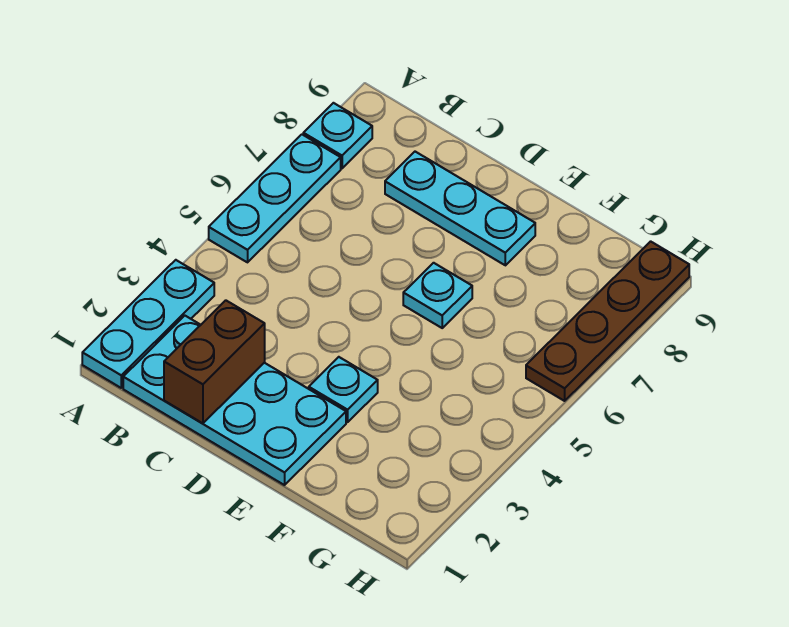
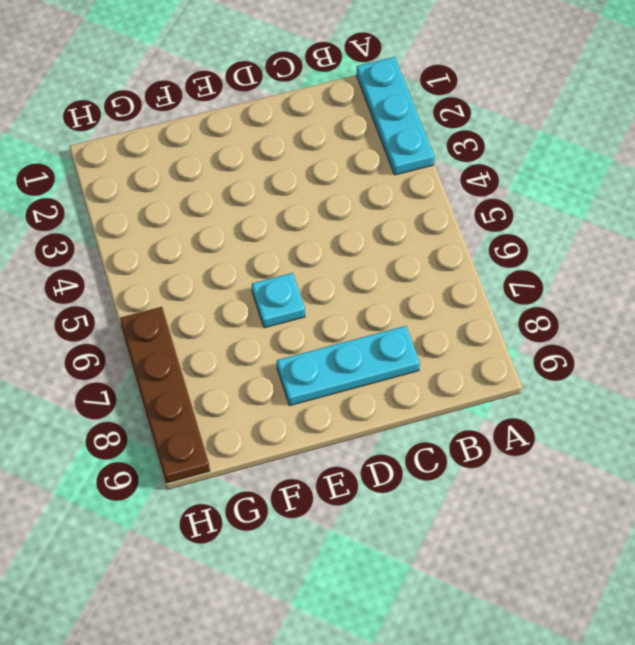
none -> cyan plate A5:A7 level 1
none -> cyan plate A8 level 1

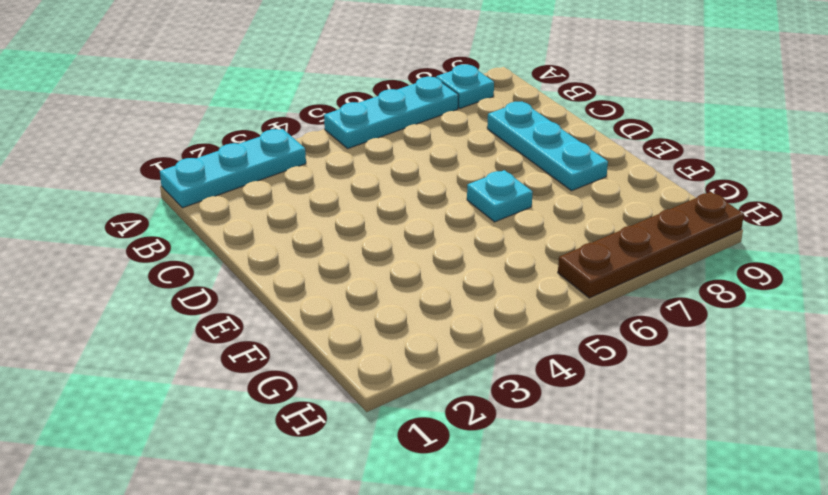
none -> cyan plate B1:E2 level 1
none -> cyan plate E3 level 1

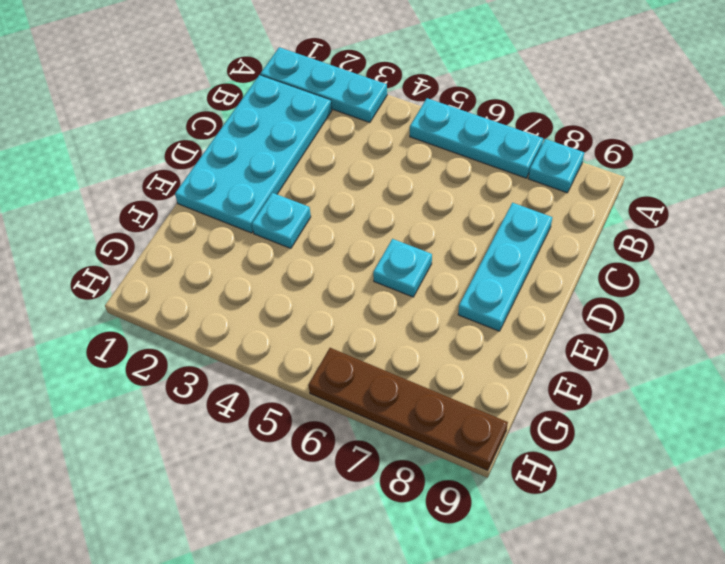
none -> brown brick C1:C2 level 2

